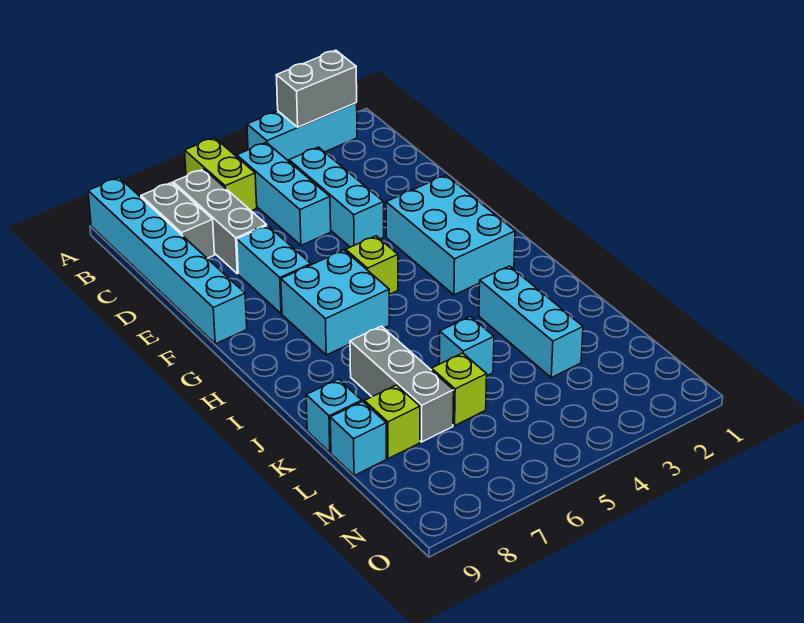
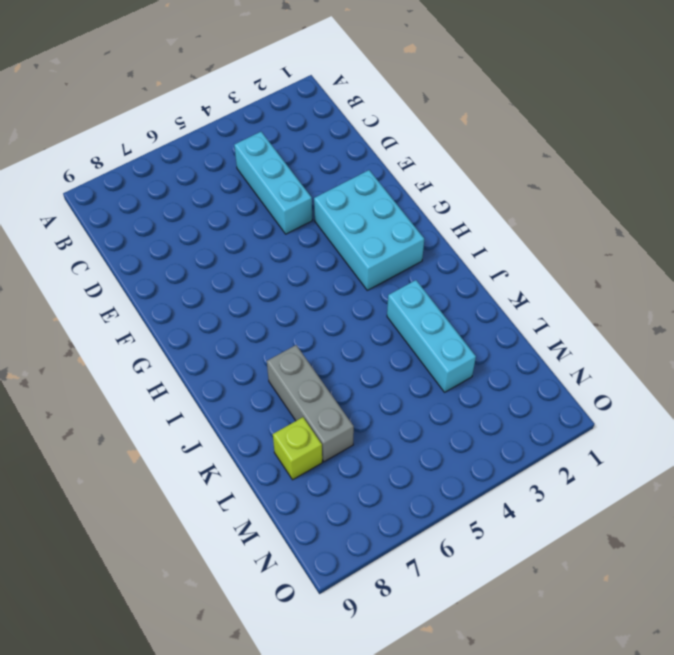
none -> cyan brick A2:A4 level 1
none -> lime brick A6:B6 level 1
none -> cyan brick A9:F9 level 1

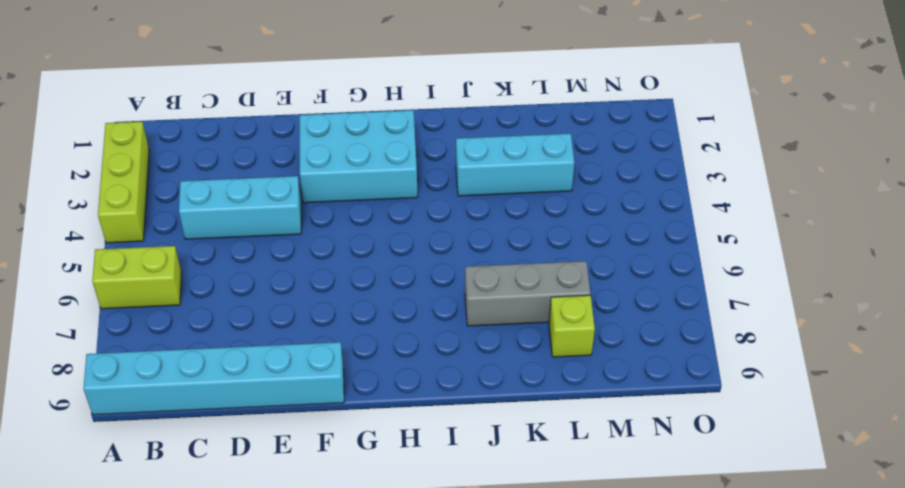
lime brick A2:A4 level 1 -> cyan brick A2:A4 level 1
none -> cyan brick B5:D5 level 1
none -> grey brick B7:D7 level 1
none -> grey brick B8:C8 level 1

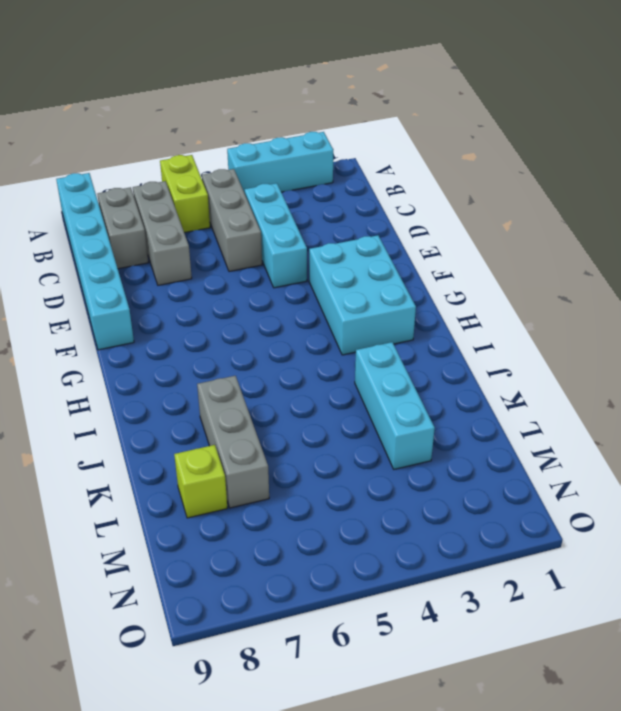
grey brick B5:D5 level 1 -> cyan brick B5:D5 level 1
none -> cyan brick E7:F7 level 1
none -> lime brick G5 level 1
none -> cyan brick G6:H7 level 1

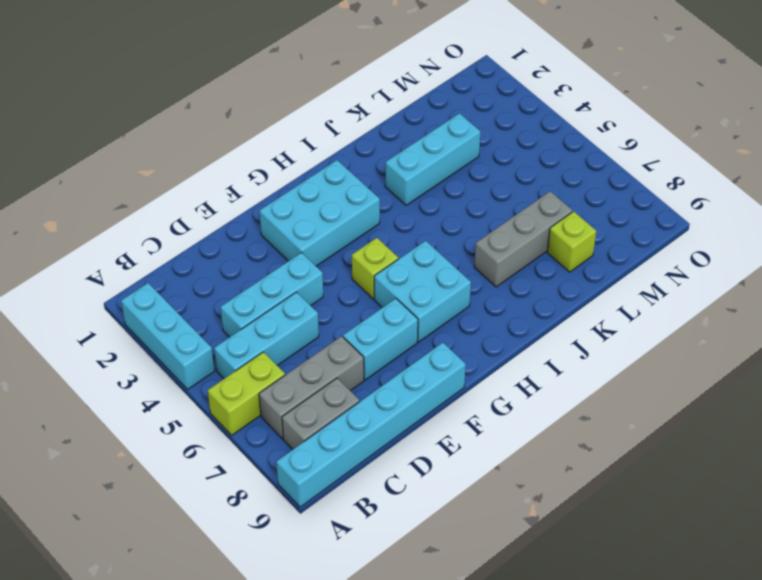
none -> cyan brick K5 level 1
none -> cyan brick K9 level 1
none -> lime brick L6 level 1

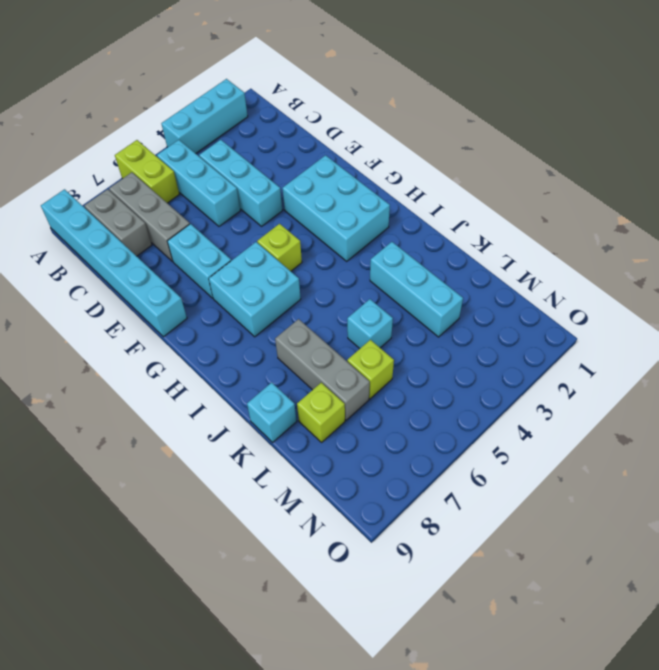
none -> cyan brick L9 level 1
none -> grey brick A2:A3 level 2

